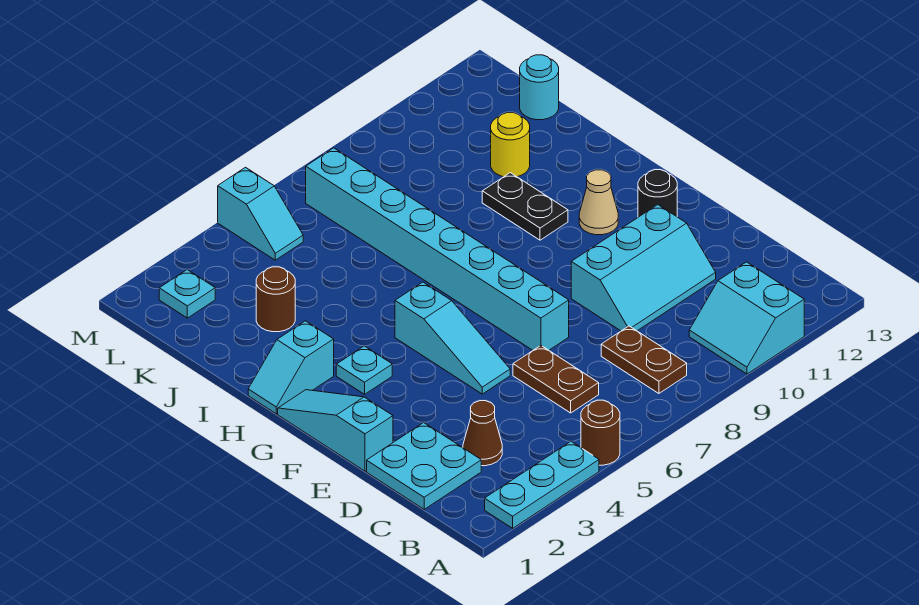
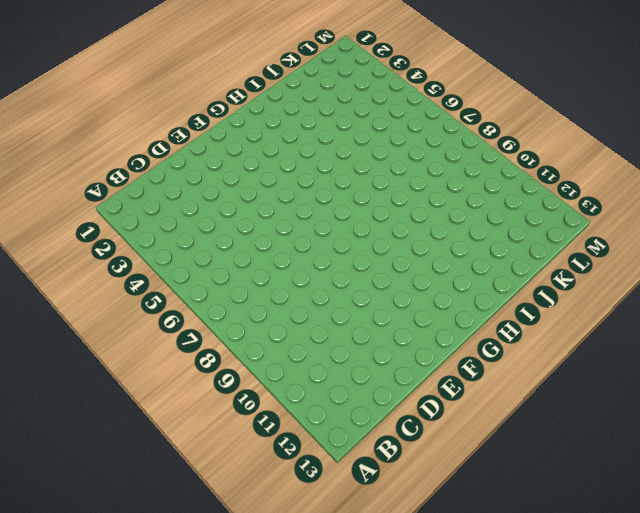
none -> cyan plate A2:A4 level 1
none -> brown round brick A5 level 1
none -> cyan slope A10:B11 level 1 top 11

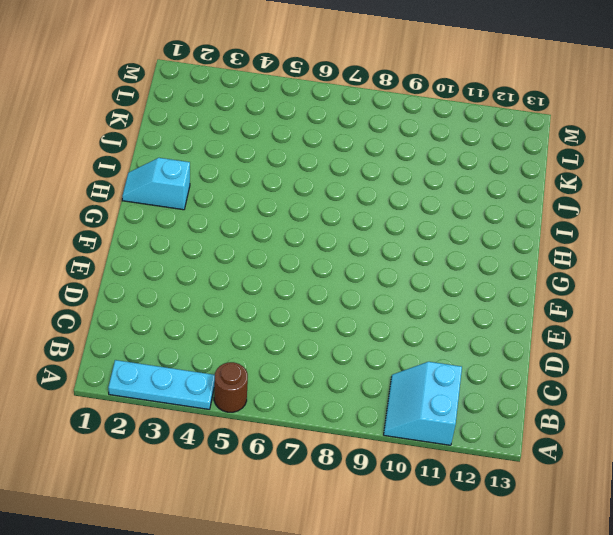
none -> brown plate B8:C8 level 1
none -> cyan plate C1:D2 level 1
none -> brown cone C3 level 1

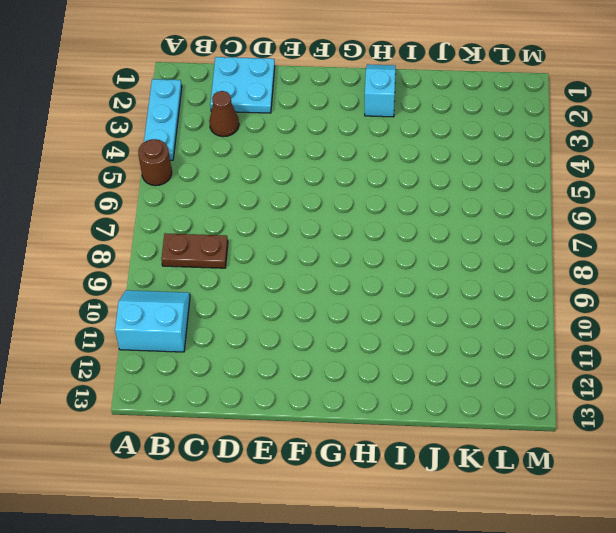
none -> brown plate C6:D6 level 1
none -> cyan slope D9:E11 level 1 top E
none -> cyan slope E1:G1 level 1 top E

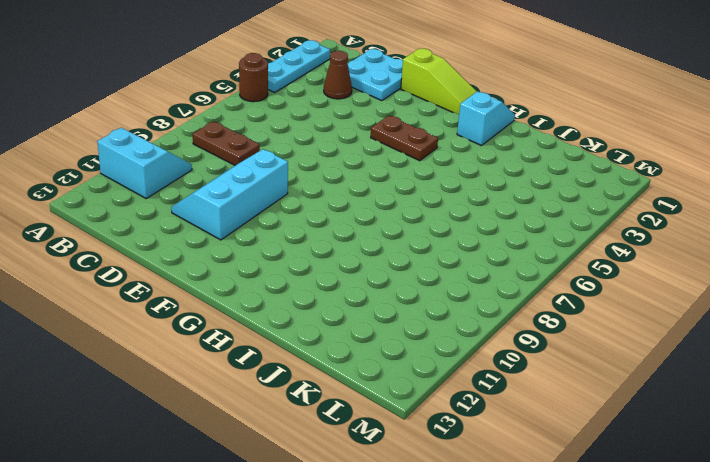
lime slope E1:G1 level 1 top E -> cyan slope E1:G1 level 1 top E
brown plate F4:G4 level 1 -> brown plate C6:D6 level 1
none -> cyan slope E5:G5 level 1 top G
none -> cyan brick E7:L7 level 1
none -> black round brick F12 level 1

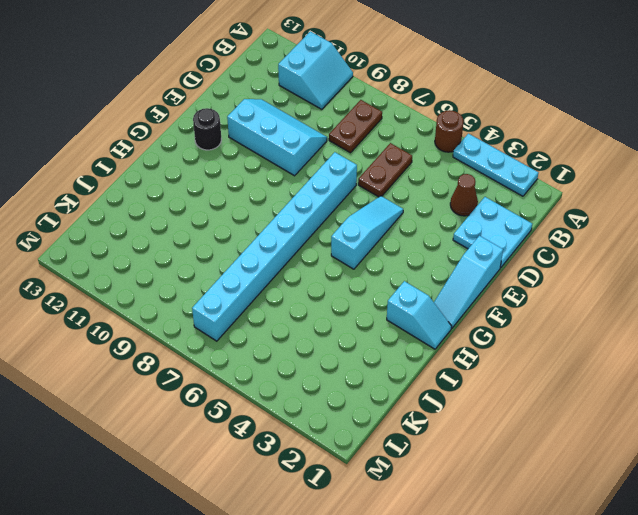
none -> cyan plate G3 level 1
none -> tan cone G11 level 1
none -> black plate H10:I10 level 1

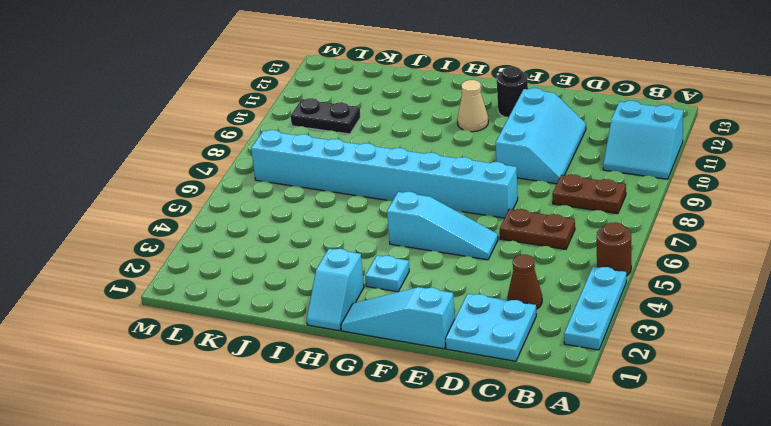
black plate K10:L10 level 1 -> black plate H10:I10 level 1
none -> brown round brick J3 level 1
none -> yellow round brick J11 level 1
none -> cyan round brick K13 level 1

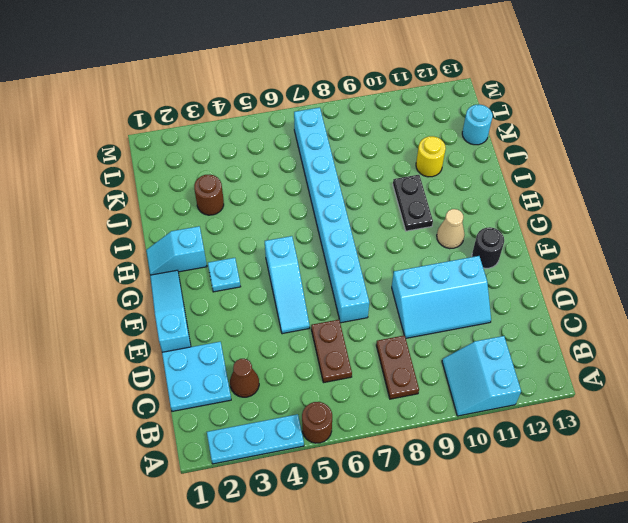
none -> cyan plate L2 level 1
none -> cyan slope L5:M5 level 1 top M

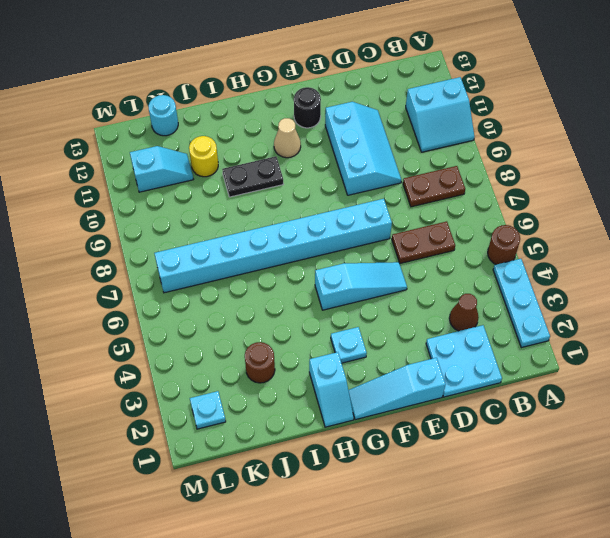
cyan slope K11:L11 level 1 top L -> cyan slope L5:M5 level 1 top M

